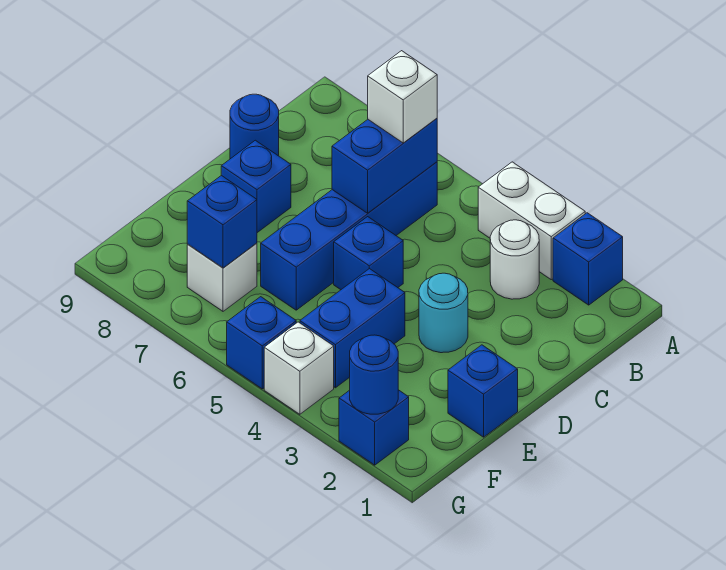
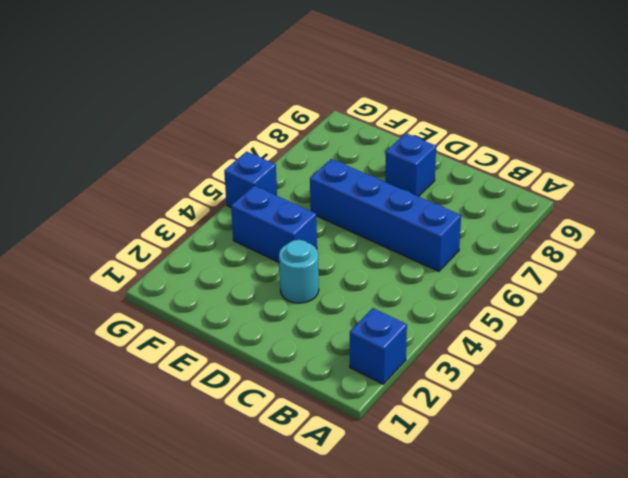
none -> white brick A3:A4 level 1
none -> white round brick B3 level 1
none -> blue round brick C9 level 1

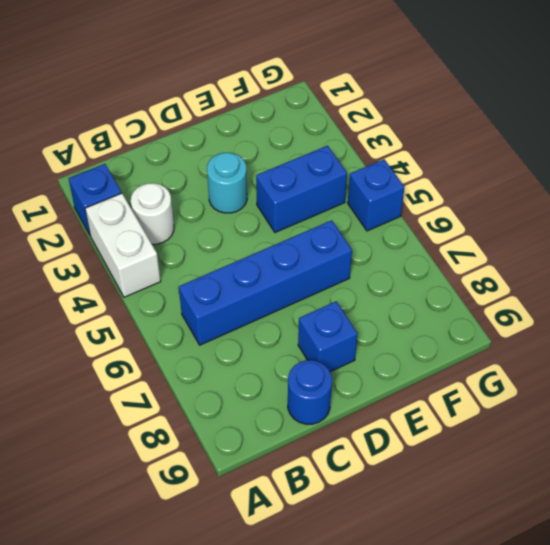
none -> blue brick D5 level 1
none -> blue brick E1 level 1
none -> white brick F7 level 1

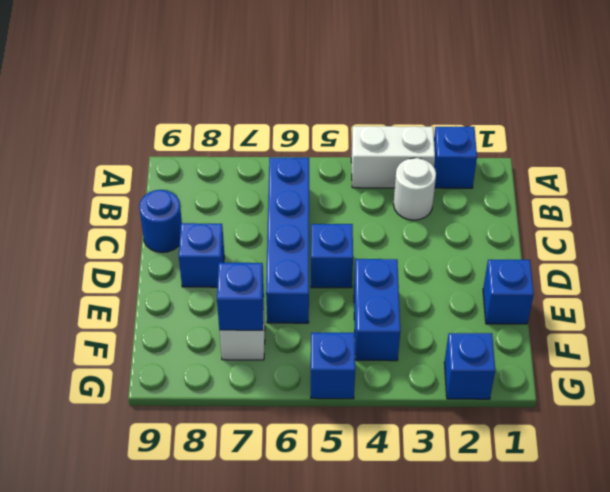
none -> cyan round brick D3 level 1
none -> white brick G4 level 1
none -> blue brick B6:C6 level 2

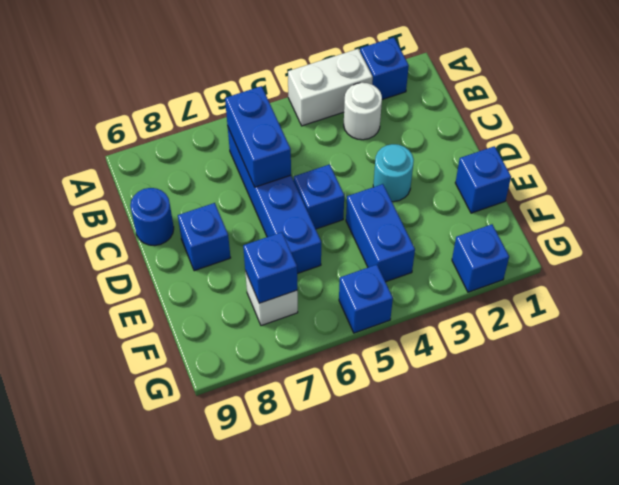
none -> white brick G4 level 1
none -> blue round brick G2 level 2
none -> white brick B6 level 3

